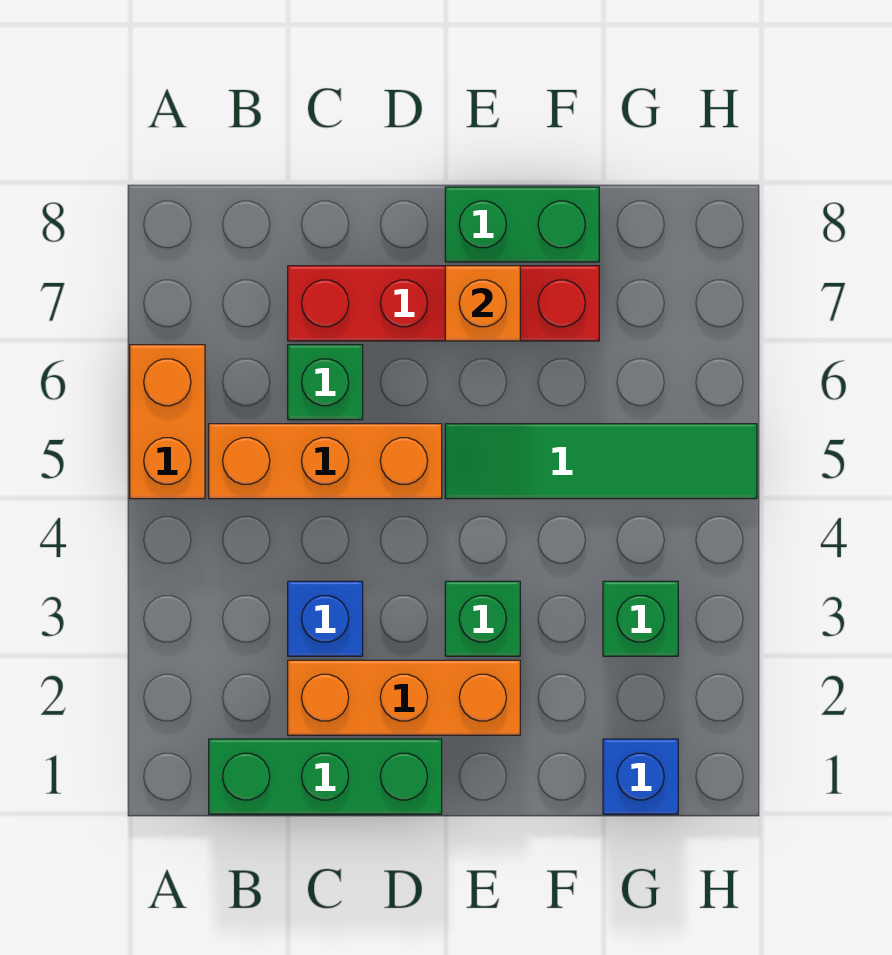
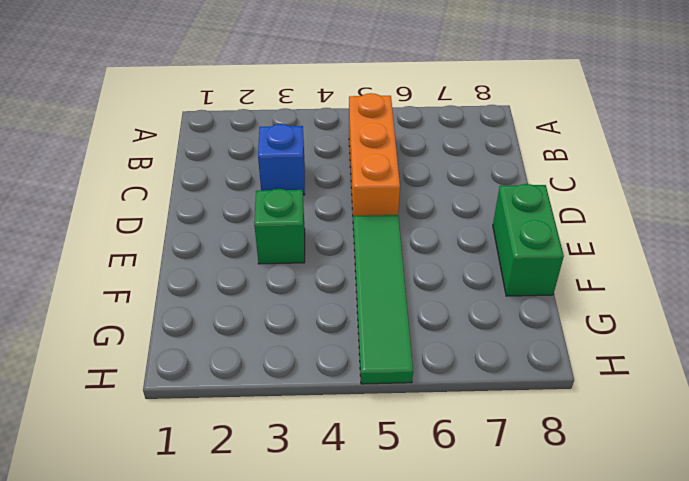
none -> orange brick A5:A6 level 1
none -> green brick B1:D1 level 1
none -> orange brick C2:E2 level 1

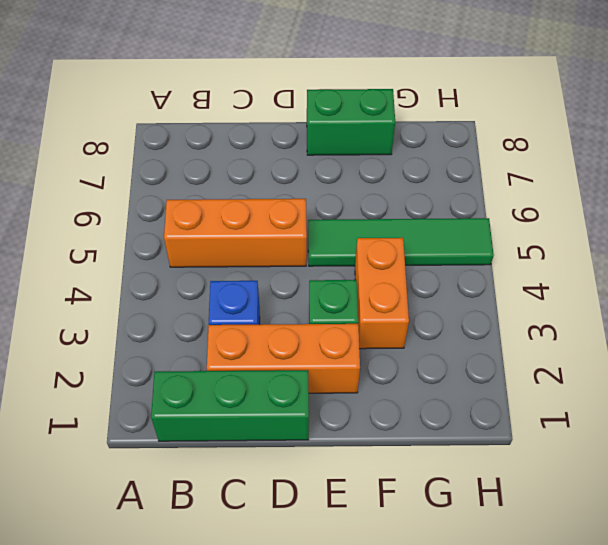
orange brick F3:F4 level 1 -> orange brick A5:A6 level 1
none -> green brick C6 level 1
none -> red brick C7:F7 level 1
none -> blue brick G1 level 1

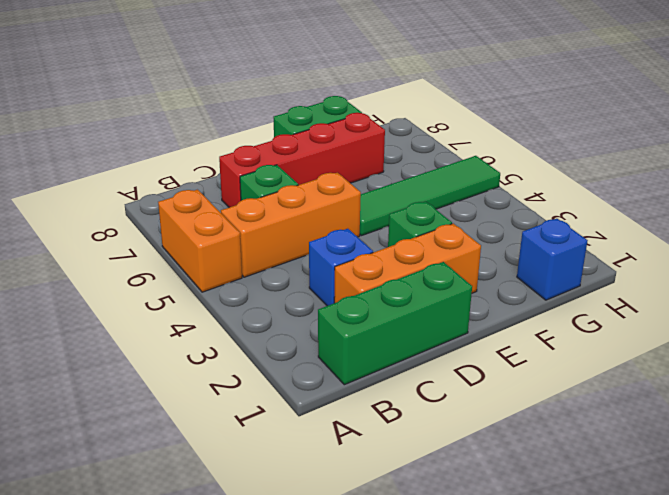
none -> green brick G3 level 1
none -> orange brick E7 level 2

